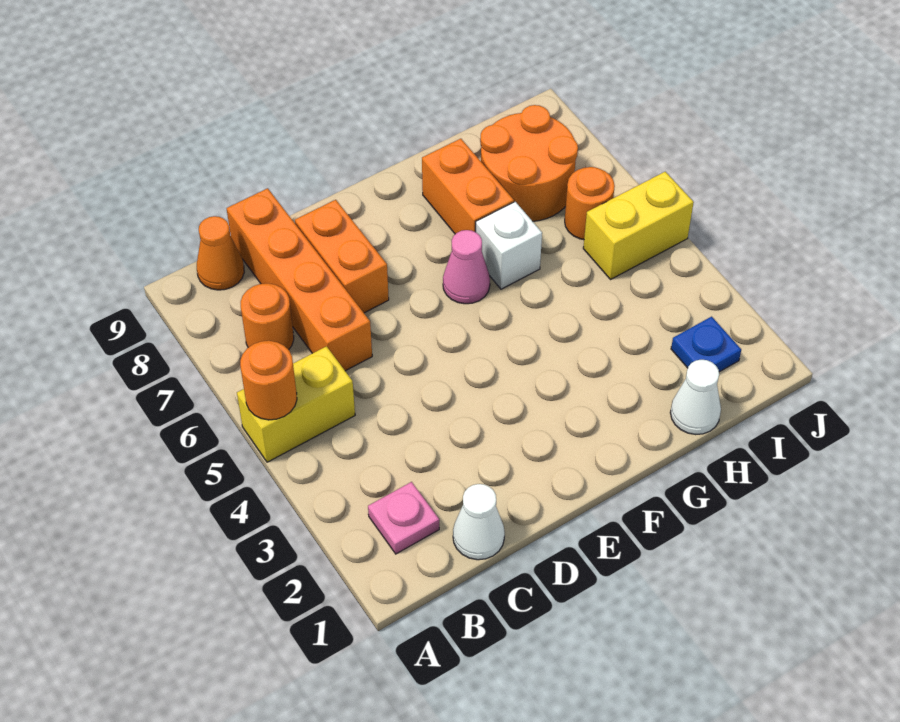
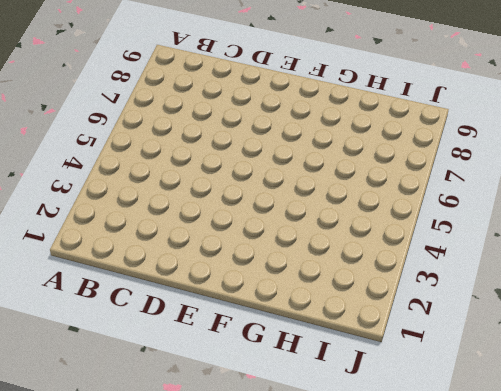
none -> yellow brick A5:B5 level 1
none -> pink plate B2 level 1
none -> orange round brick B7 level 1

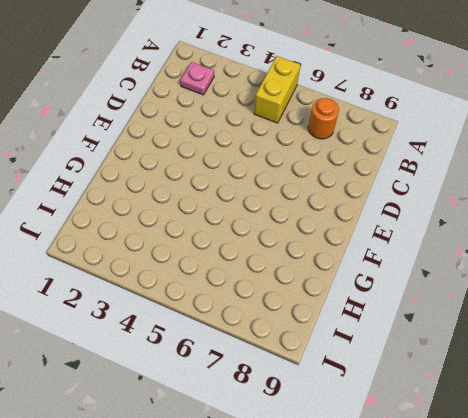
none -> orange cone B9 level 1
none -> white cone C1 level 1
none -> orange brick C6:C9 level 1

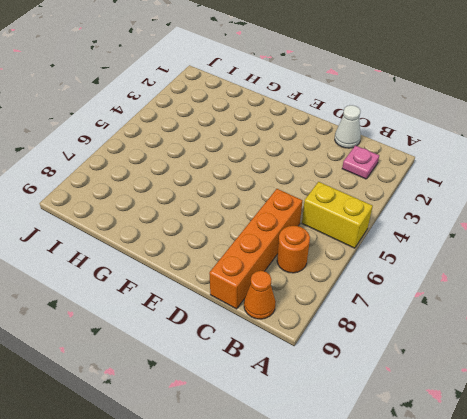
none -> orange brick D7:D8 level 1
none -> pink cone F6 level 1
none -> white brick G6 level 1

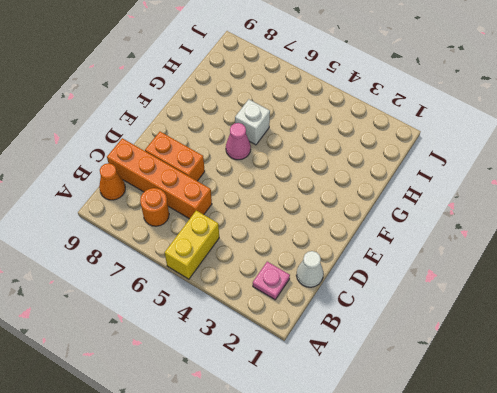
none -> orange brick G7:G8 level 1
none -> white cone H1 level 1
none -> orange round brick H7:I8 level 1

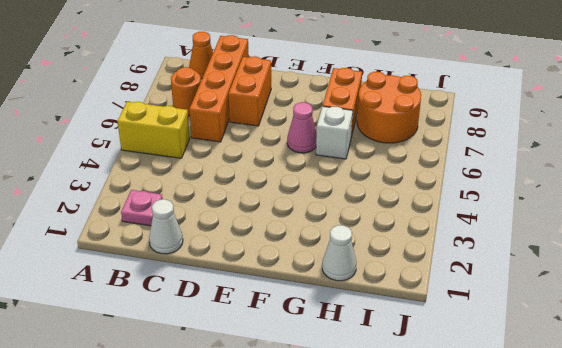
none -> blue plate I2 level 1
none -> yellow brick I5:J5 level 1
none -> orange round brick I6 level 1

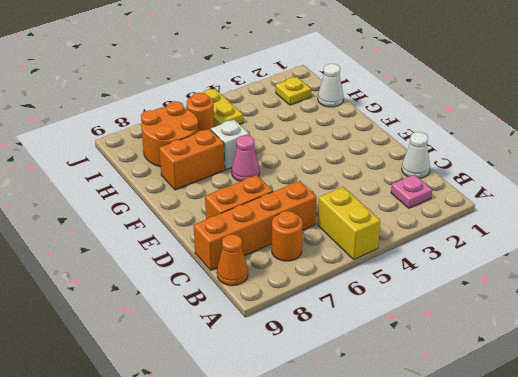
yellow plate I2 level 1 -> blue plate I2 level 1
yellow plate I5:J5 level 1 -> yellow brick I5:J5 level 1
none -> orange round brick A5 level 2

